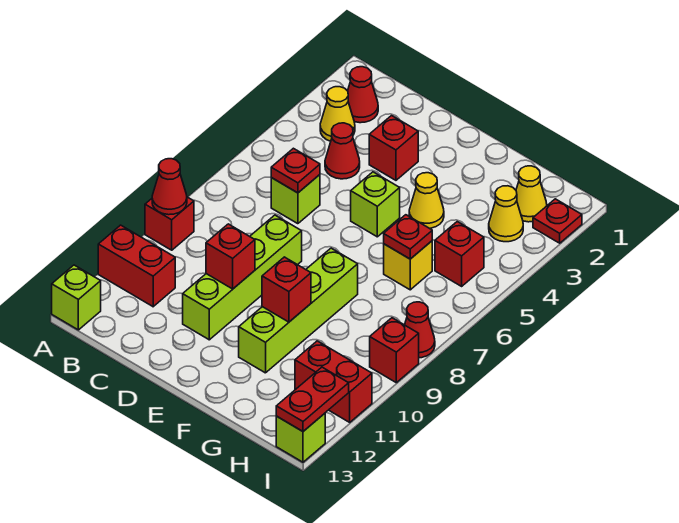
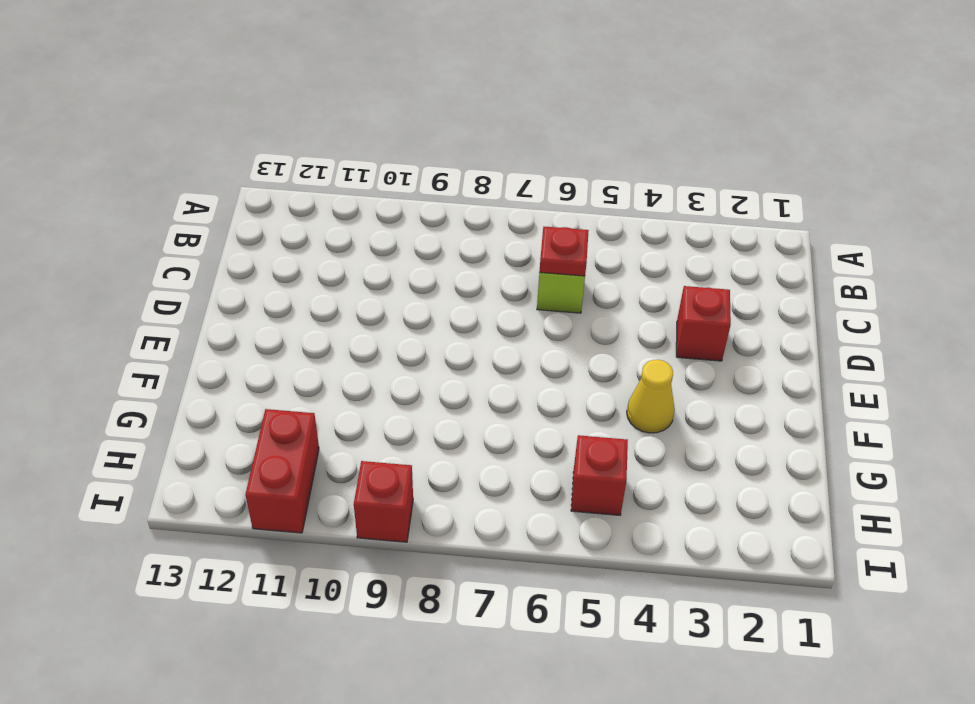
none -> red brick A9 level 1
none -> red brick A11:B11 level 1
none -> lime brick A13 level 1

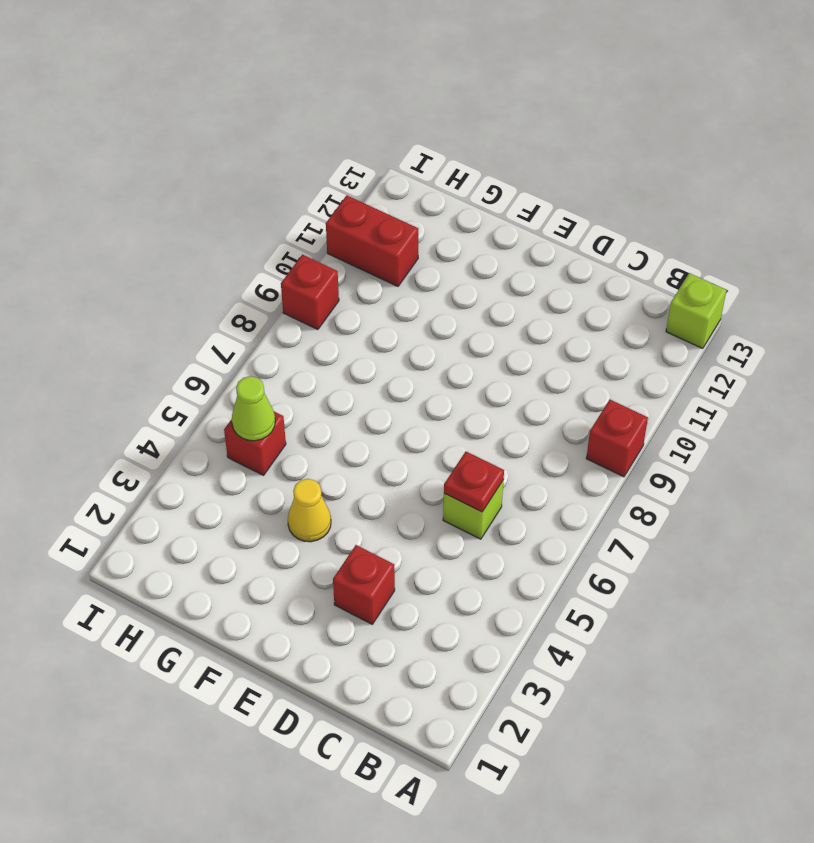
lime cone H5 level 2 -> none
none -> red brick A11:B11 level 1
none -> red cone B2 level 1
none -> yellow cone B3 level 1

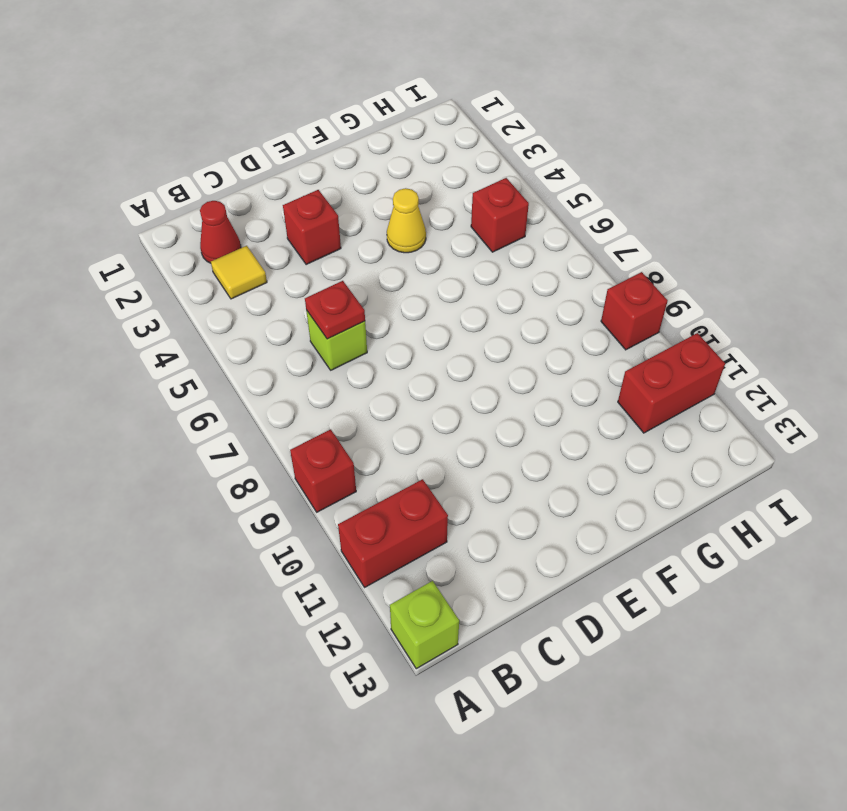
yellow tile B3 level 1 -> yellow cone B3 level 1
none -> red cone C4 level 1
none -> lime brick D8:D11 level 1
none -> lime brick E5 level 1

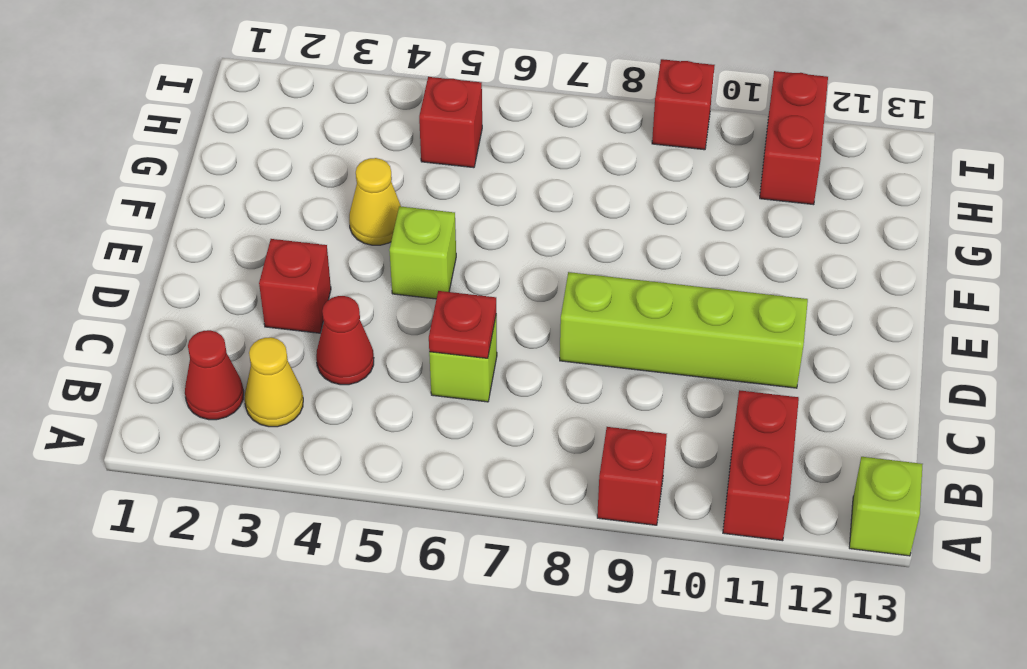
none -> lime brick F8:F11 level 1
none -> yellow brick G6 level 1
none -> yellow cone H2 level 1

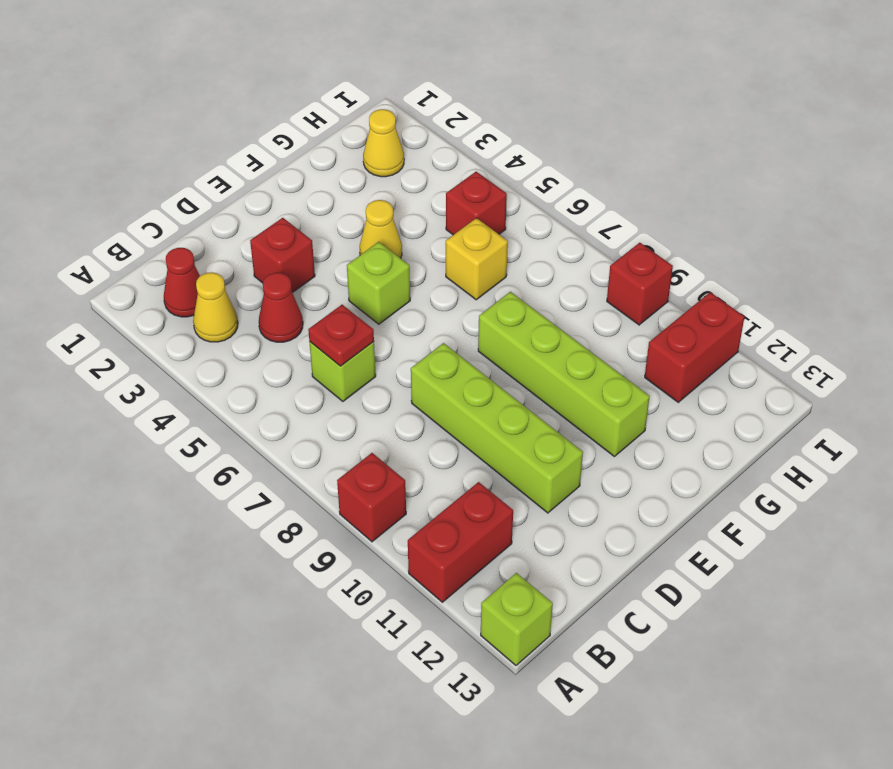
none -> yellow cone H3 level 1
none -> red plate I2 level 1
none -> red cone I8 level 1

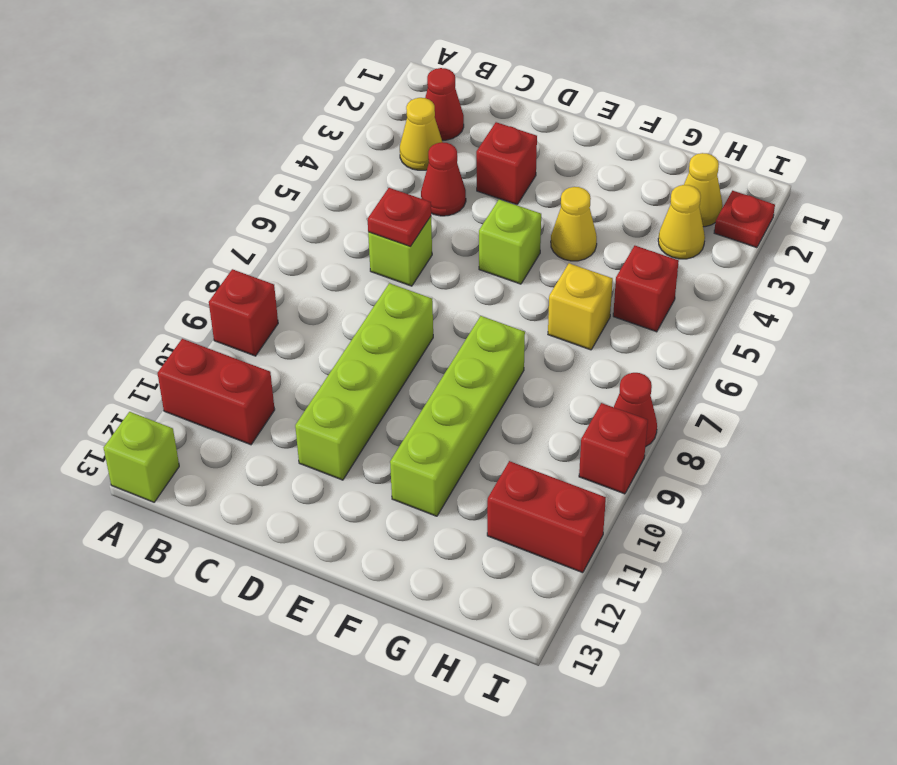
none -> lime brick I13 level 1
none -> red cone A9 level 2
none -> red brick D10 level 2

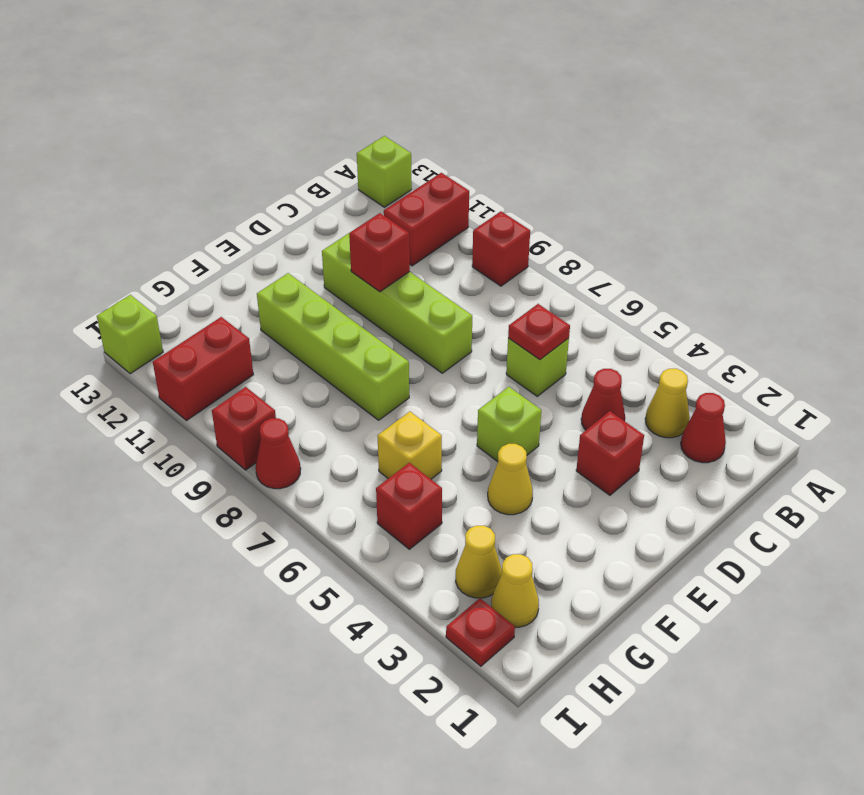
none -> red cone A9 level 2
none -> red brick F10 level 2
none -> red plate G6 level 2

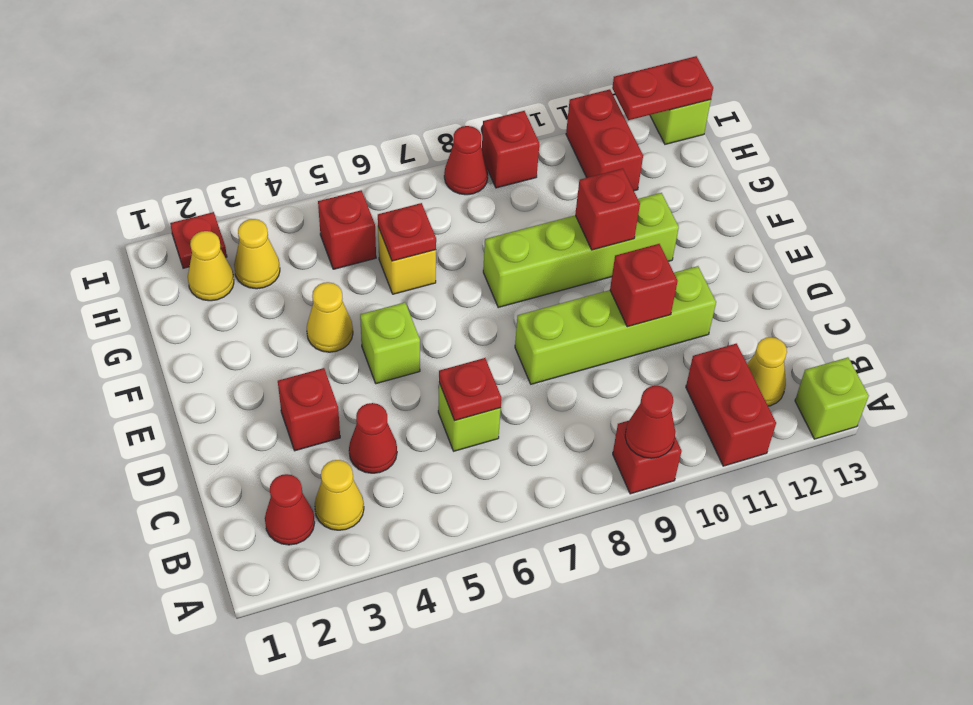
yellow cone B12 level 1 -> none

